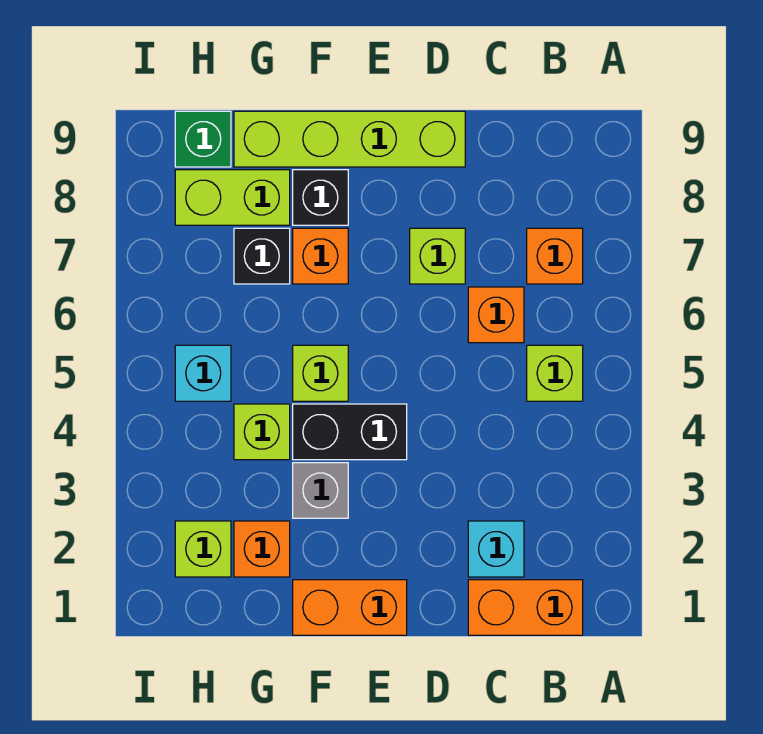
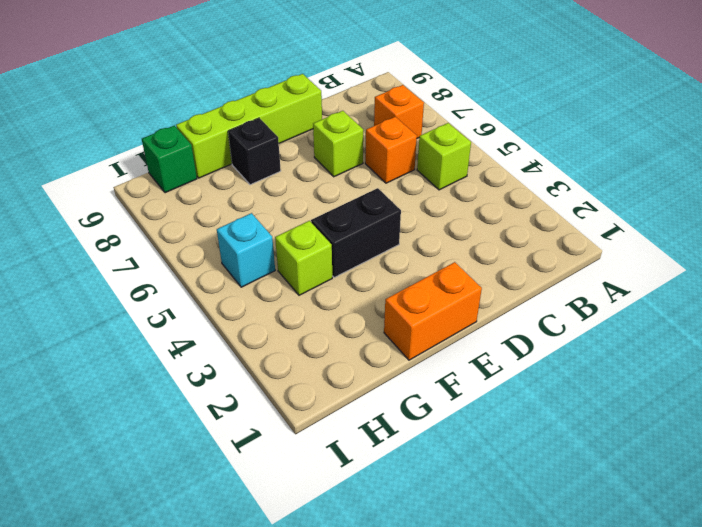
none -> orange brick B1:C1 level 1
none -> cyan brick C2 level 1
none -> grey brick F3 level 1

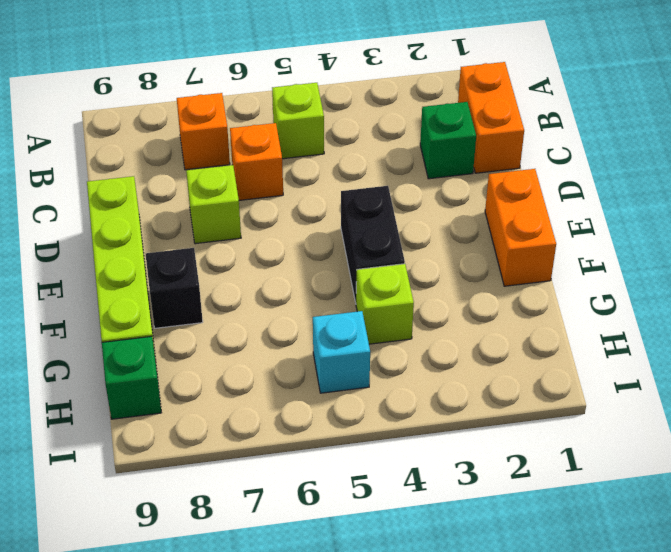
green brick C2 level 1 -> cyan brick C2 level 1
none -> grey brick F3 level 1
none -> lime brick F5 level 1
none -> orange brick F7 level 1

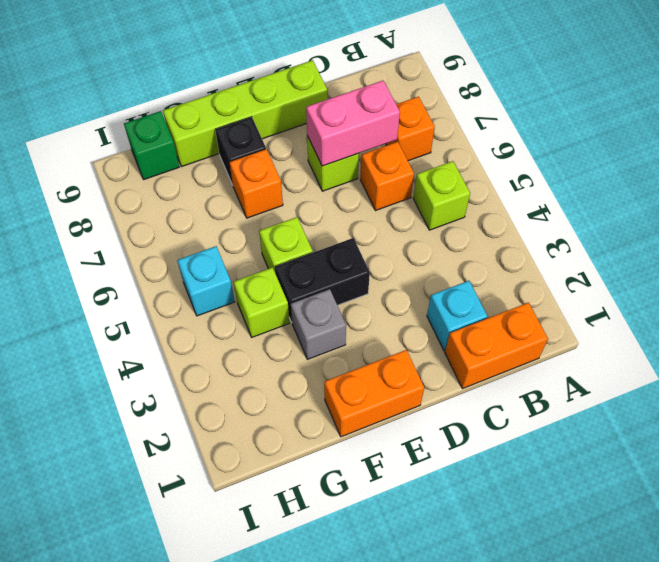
pink brick C7:D7 level 2 -> none
none -> orange brick G2 level 1
none -> black brick G7 level 1
none -> lime brick G8:H8 level 1

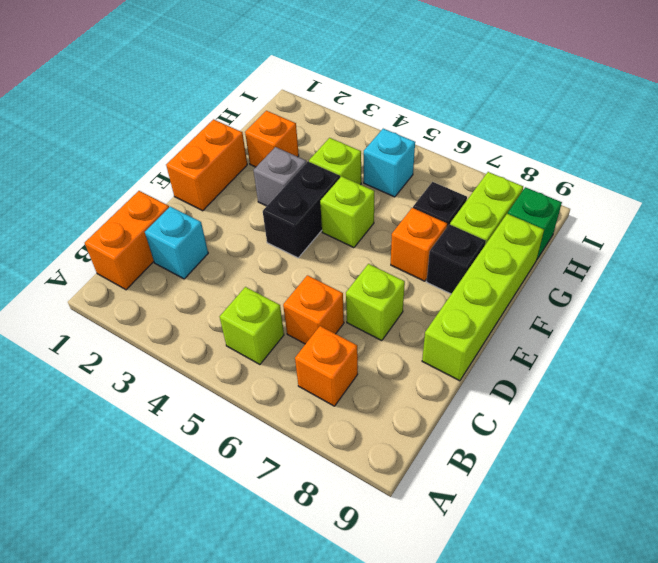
none -> lime brick H2 level 1

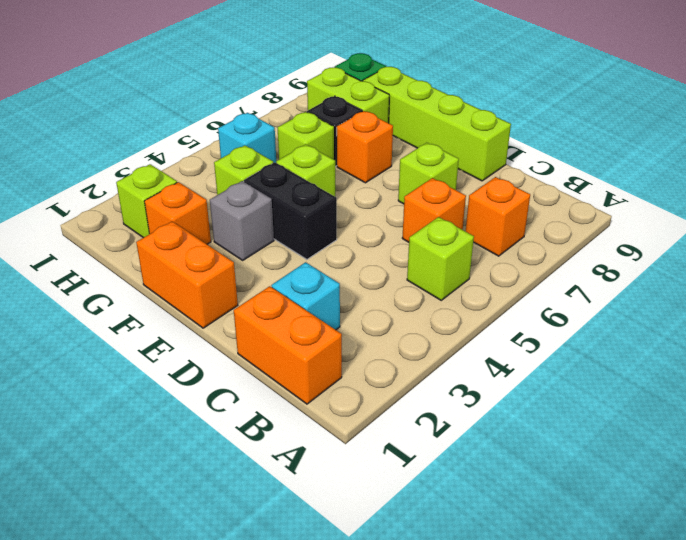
lime brick G6 level 1 -> none
none -> black brick F8 level 1

